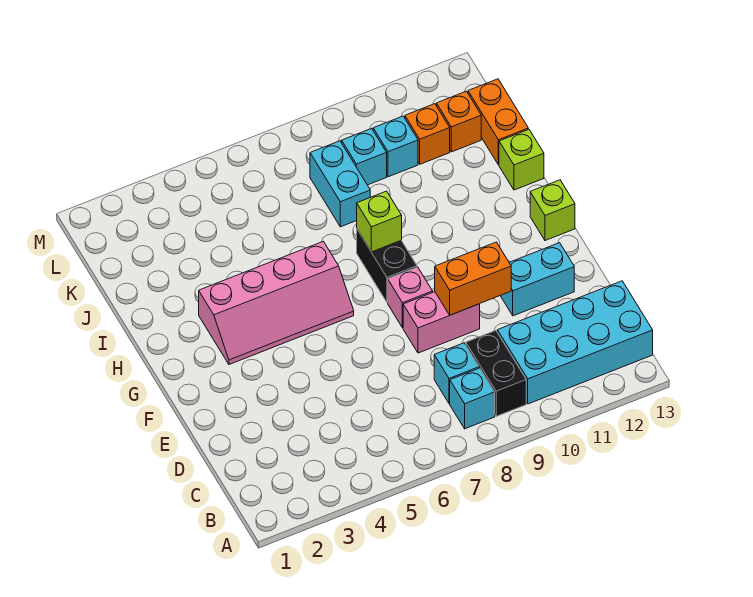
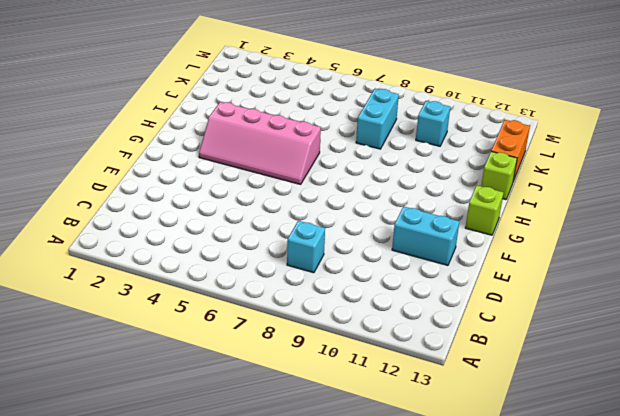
none -> cyan brick B8 level 1
none -> black brick B9:C9 level 1
none -> cyan brick B10:C13 level 1

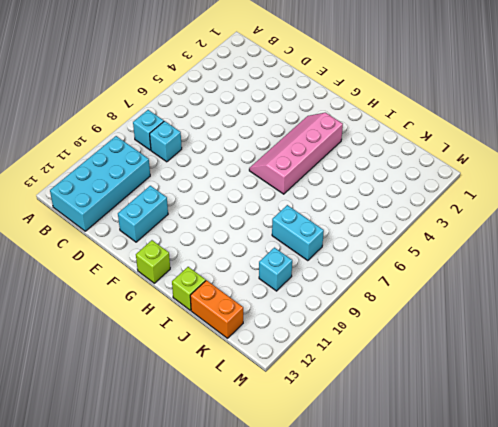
none -> black brick B9:C9 level 1
none -> pink brick E8:E9 level 1
none -> pink brick F8 level 1

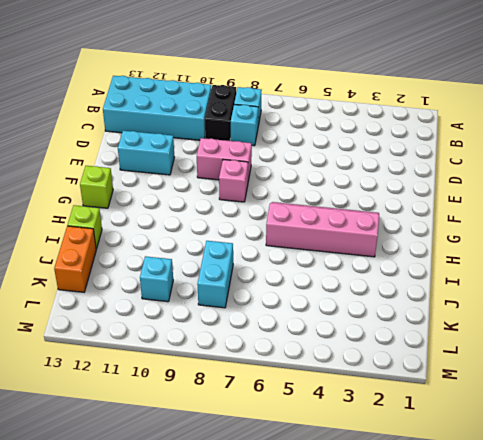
none -> black brick G8:H8 level 1
none -> cyan brick K9 level 1
none -> orange brick K11 level 1

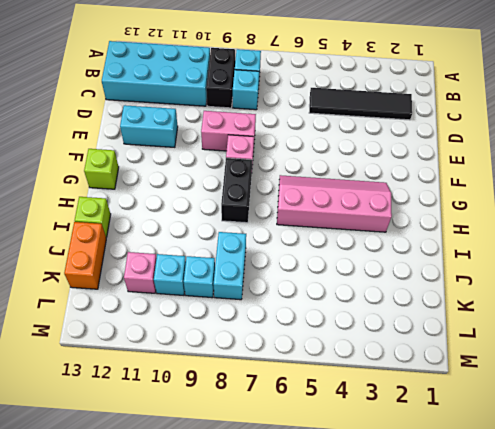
black tile C2:C5 level 1 -> none
pink brick K11 level 1 -> orange brick K11 level 1
none -> orange brick K12 level 1
none -> orange brick E9:E10 level 2
none -> lime brick H8 level 2

